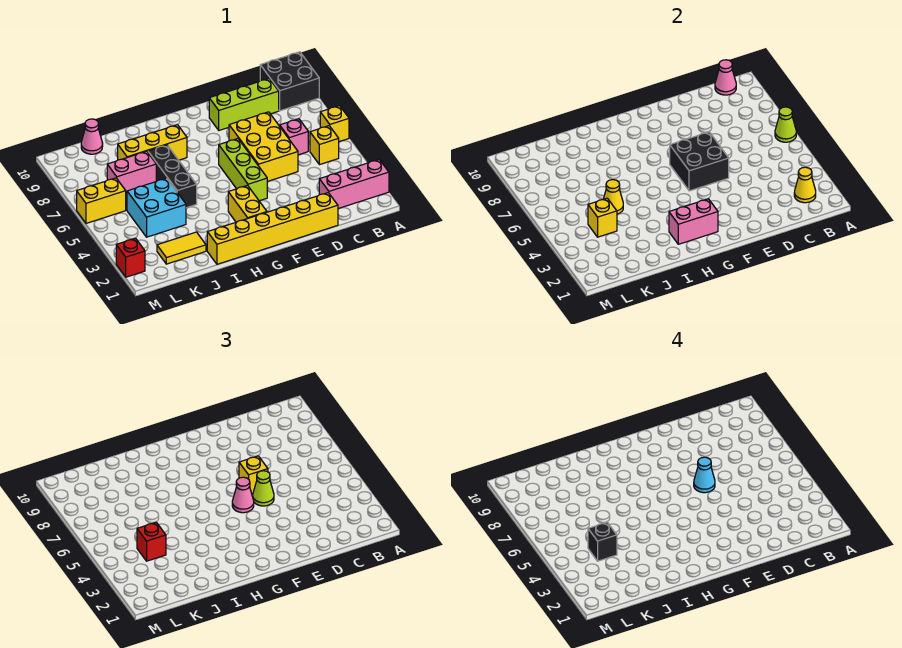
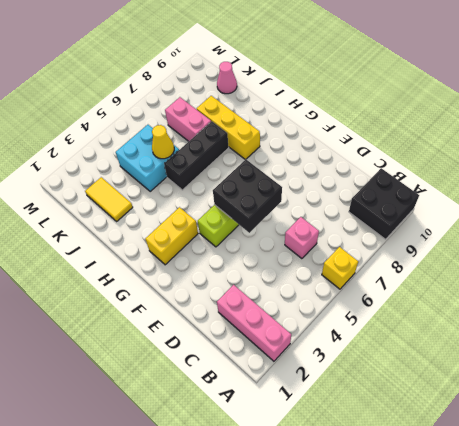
none -> yellow brick B5 level 1
none -> lime brick C9:E9 level 1
none -> yellow brick D1:I1 level 1
none -> yellow brick D5:E7 level 1

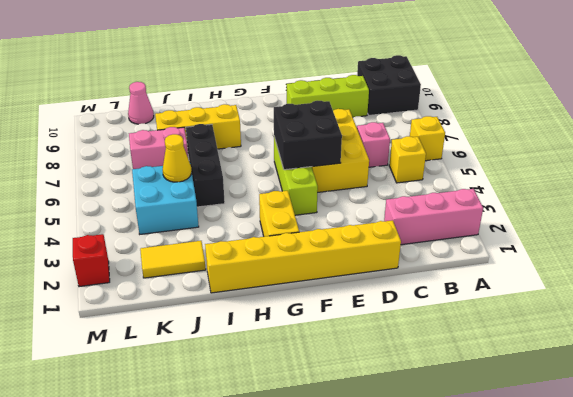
none -> yellow brick L6:M6 level 1
none -> lime cone A6 level 2
none -> yellow cone B2 level 2
none -> pink cone B10 level 2

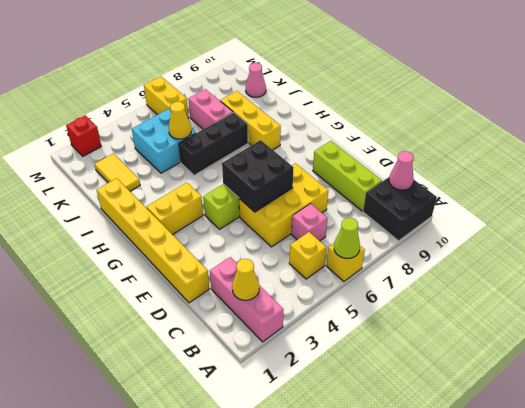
none -> pink brick G2:H2 level 2
none -> yellow brick K4 level 2
none -> lime cone E5 level 3
none -> yellow brick E6 level 3

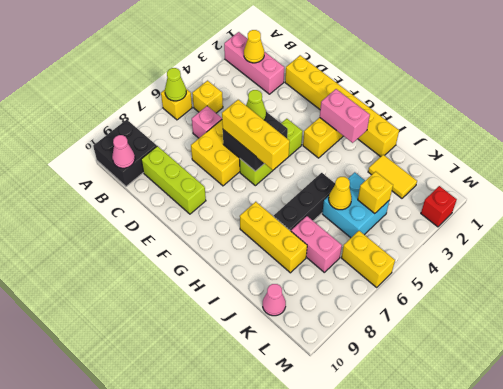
yellow brick E6:G6 level 3 -> yellow brick E6 level 3
none -> pink cone F5 level 3
none -> red brick K4 level 3
none -> cyan cone E6 level 4
none -> black brick K4 level 4

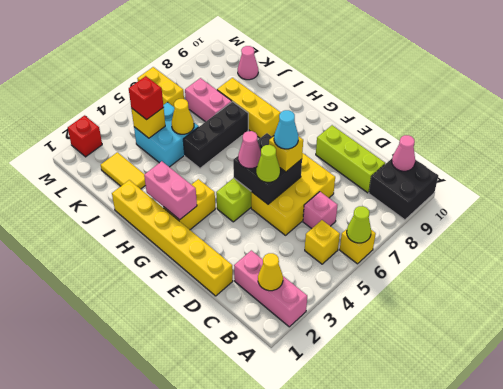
none -> black brick K4 level 4

